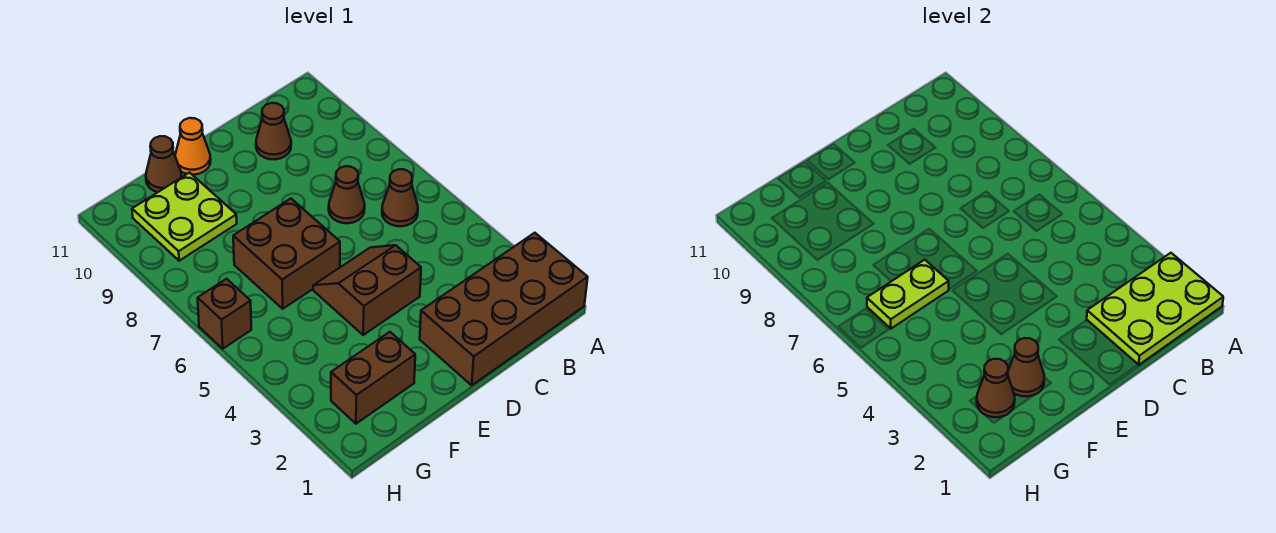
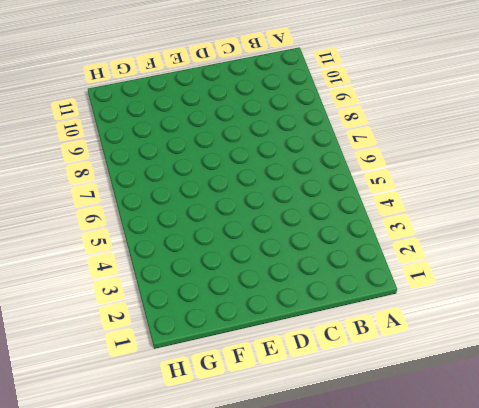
none -> brown brick A1:D2 level 1
none -> brown cone B6 level 1
none -> brown cone C7 level 1

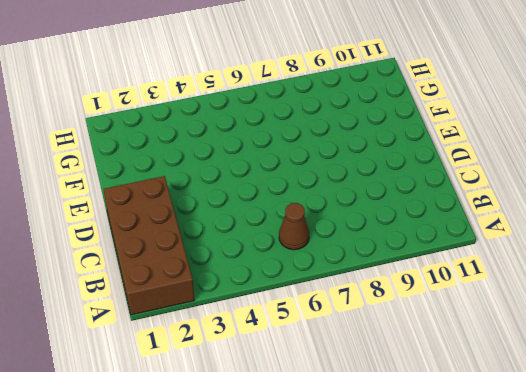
none -> brown cone C7 level 1
none -> brown cone C10 level 1
none -> brown slope D4:E5 level 1 top 4

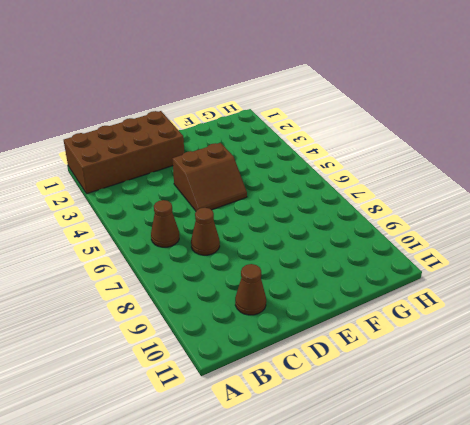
none -> brown brick E6:F7 level 1
none -> orange cone E11 level 1
none -> brown brick F2:G2 level 1

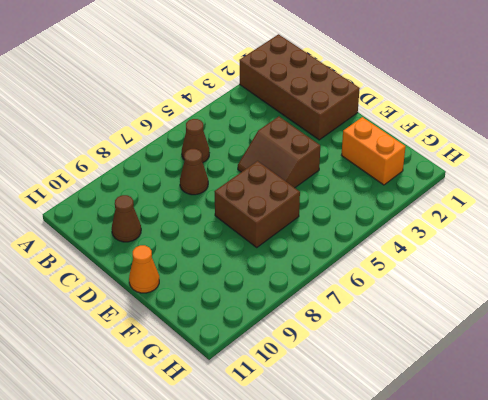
orange brick F2:G2 level 1 -> brown brick F2:G2 level 1
none -> lime plate F9:G10 level 1
none -> brown cone F11 level 1
none -> brown brick H6 level 1

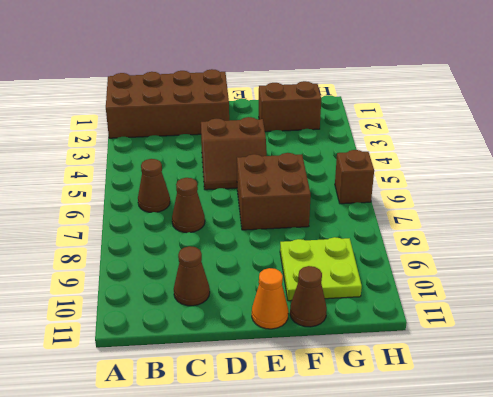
none -> lime plate A1:C2 level 2
none -> brown cone F2 level 2
none -> lime plate F6:G6 level 2

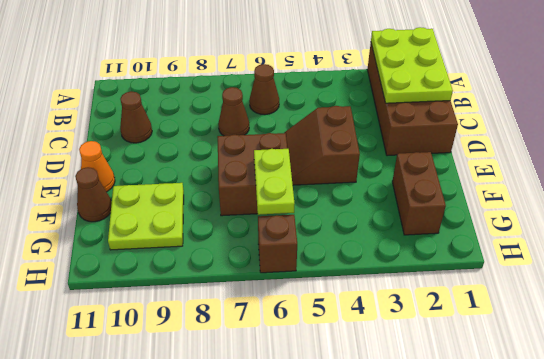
none -> brown cone F2 level 2
none -> brown cone G2 level 2

